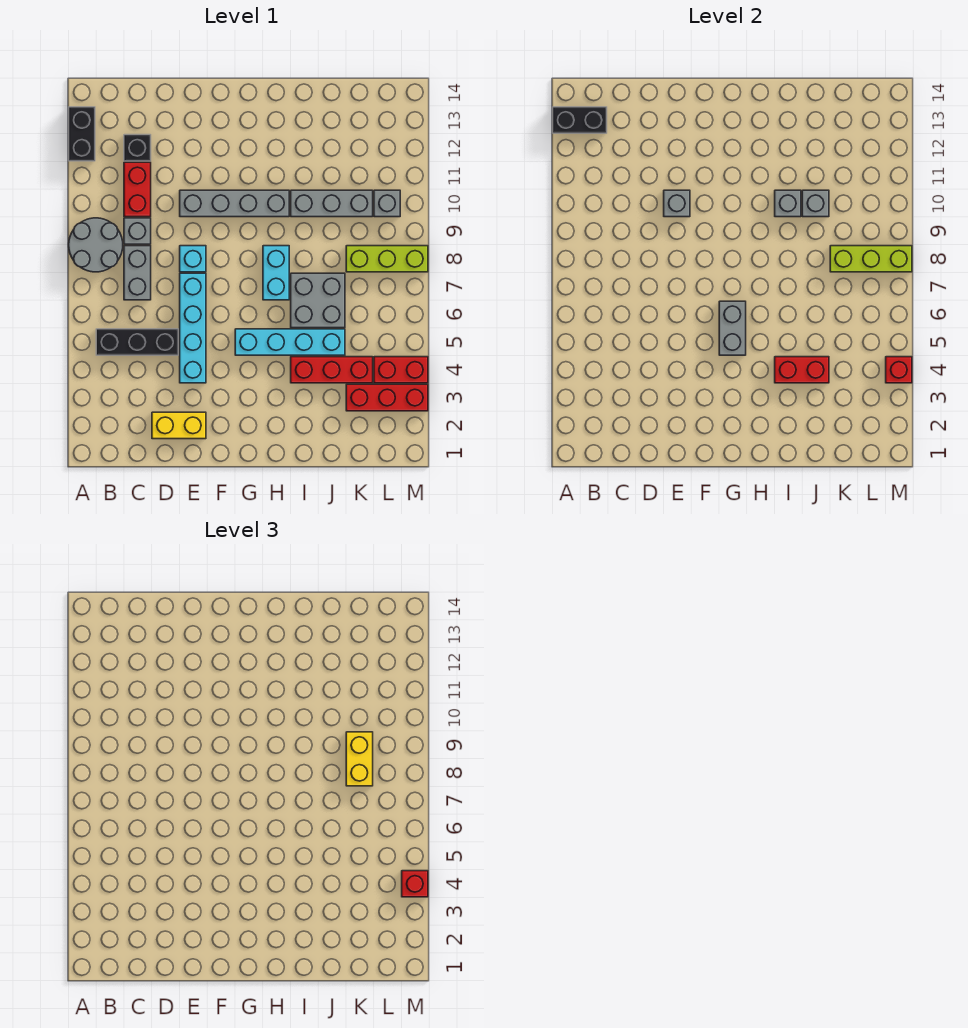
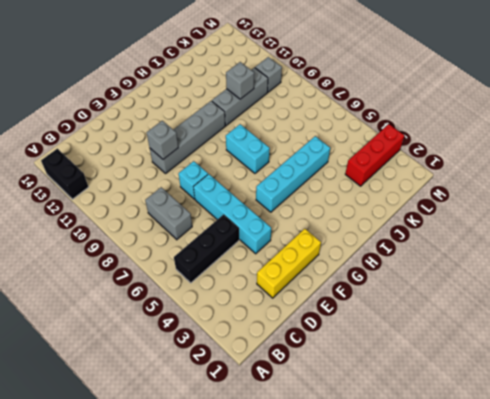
yellow brick D2:F2 level 1 -> yellow brick D2:E2 level 1
none -> grey round brick A8:B9 level 1
none -> grey brick C9 level 1
none -> red brick C10:C11 level 1
none -> black brick C12 level 1

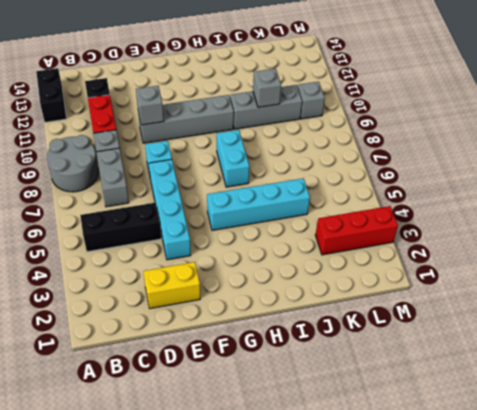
none -> red brick I4:K4 level 1
none -> grey brick I6:J7 level 1
none -> lime brick K8:M8 level 1
none -> red brick L4:M4 level 1

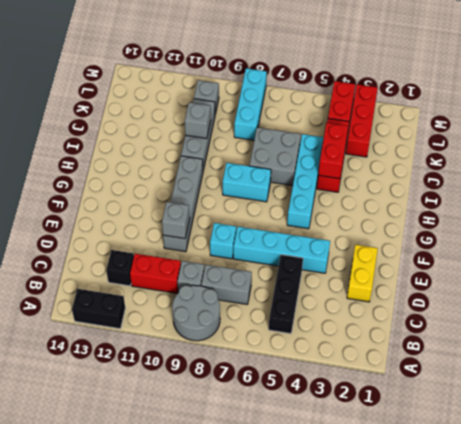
cyan brick K8:M8 level 1 -> lime brick K8:M8 level 1
none -> black brick A13:B13 level 2
none -> grey brick G5:G6 level 2
none -> grey brick I10 level 2
none -> lime brick K8:M8 level 2

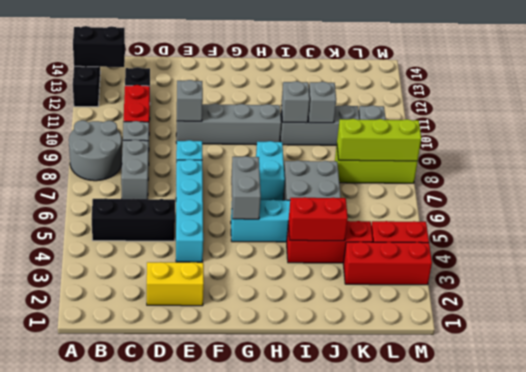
none -> red brick M4 level 2
none -> yellow brick K8:K9 level 3
none -> red brick M4 level 3

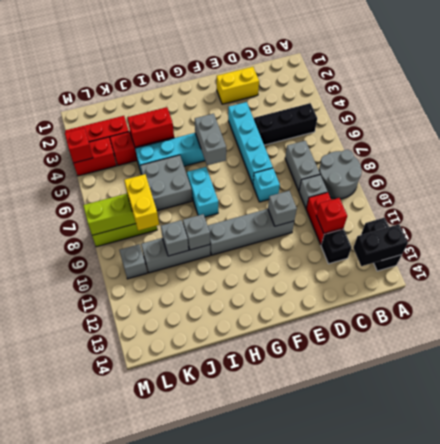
red brick C11 level 2 -> red brick M4 level 3

